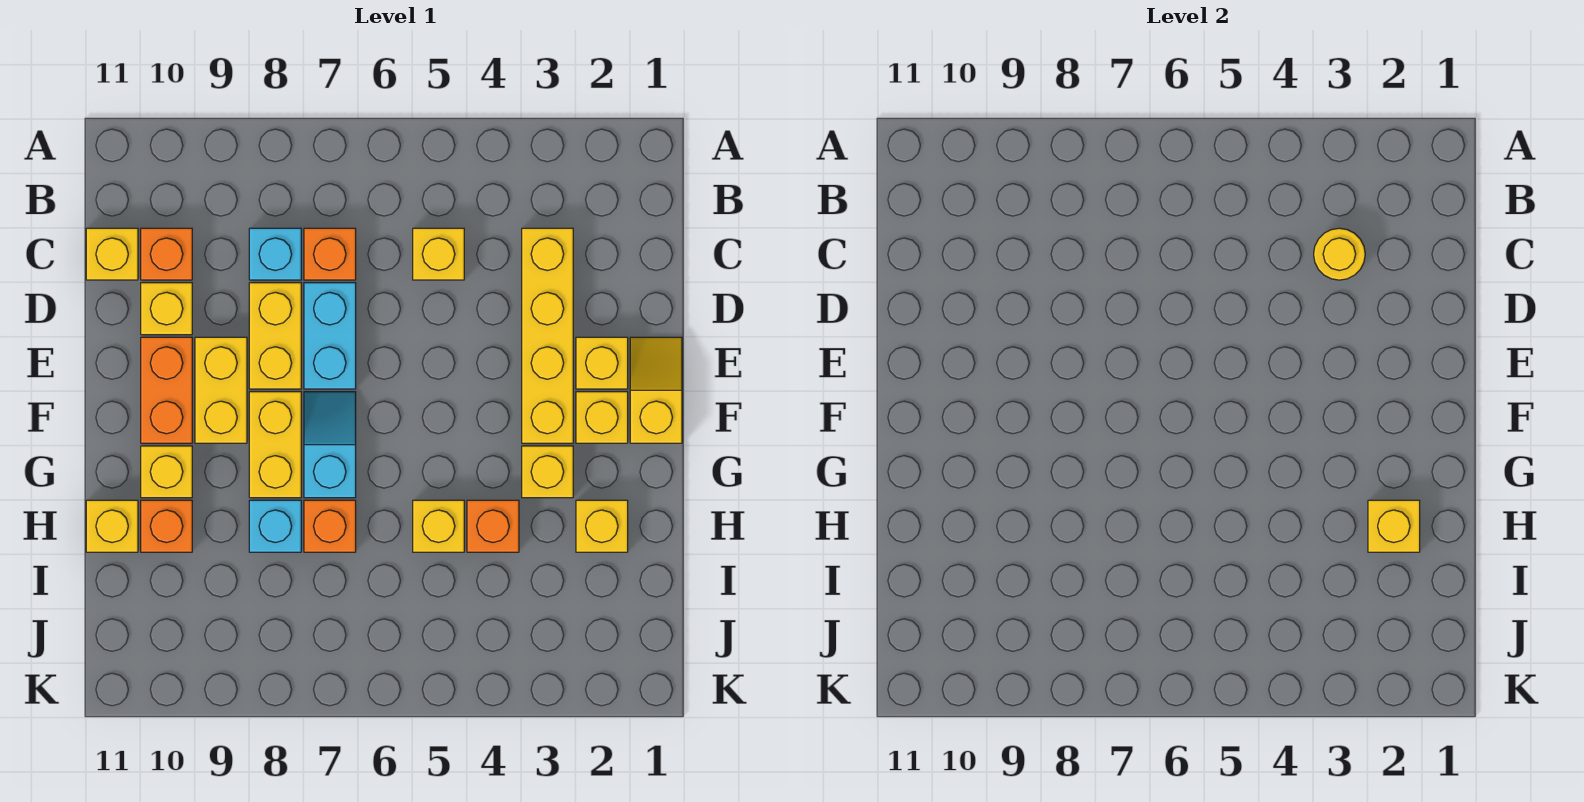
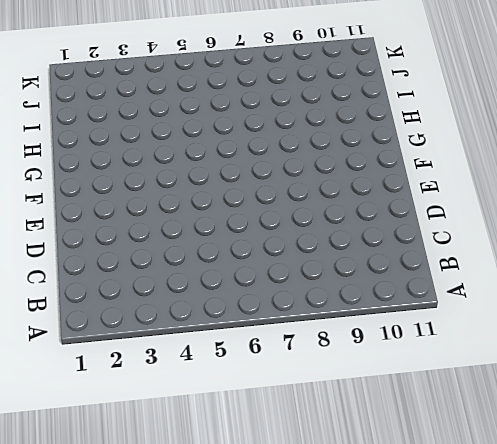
none -> yellow brick C3:F3 level 1
none -> yellow brick C5 level 1
none -> orange brick C7 level 1

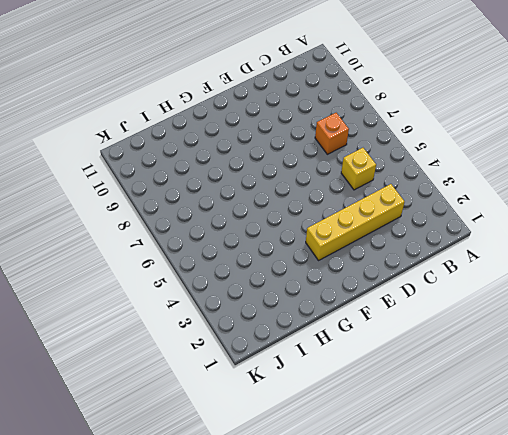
none -> cyan brick C8 level 1
none -> orange brick C10 level 1
none -> yellow brick C11 level 1

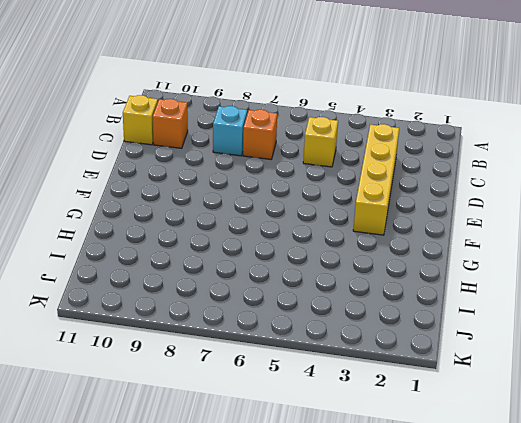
none -> cyan brick D7:E7 level 1
none -> yellow brick D8:E8 level 1
none -> yellow brick D10 level 1

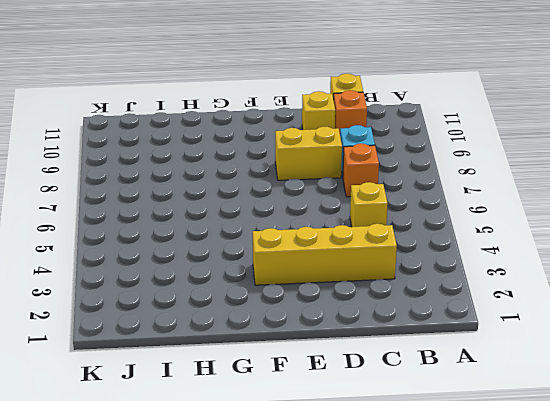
none -> cyan brick D7:E7 level 1
none -> yellow slope E1:F1 level 1 top F
none -> yellow brick E2 level 1

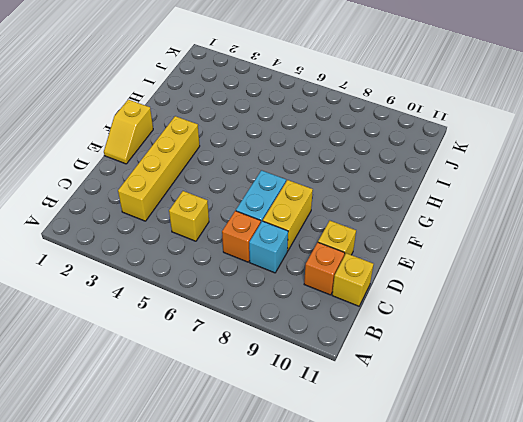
none -> yellow brick E2 level 1
none -> yellow brick E9:F9 level 1
none -> orange brick E10:F10 level 1

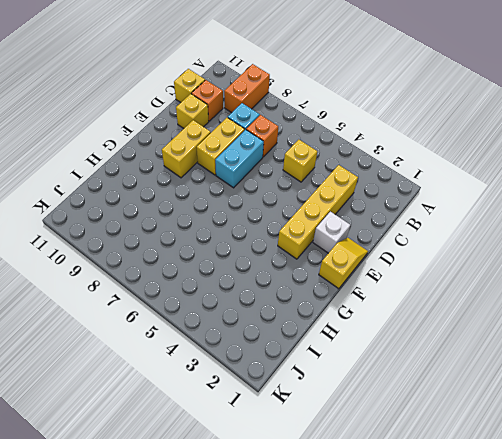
orange brick A9:B9 level 1 -> orange brick E10:F10 level 1
white brick E2 level 1 -> yellow brick E2 level 1
none -> yellow brick F2 level 1
none -> cyan slope F7:G7 level 1 top G
none -> yellow brick F8:G8 level 1

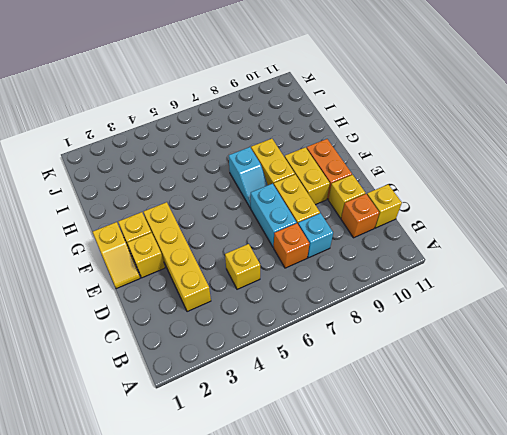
none -> yellow brick G3 level 1
none -> yellow brick G10 level 1
none -> yellow brick H2 level 1

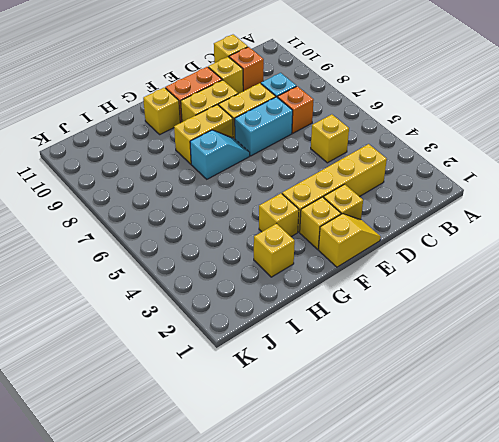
none -> orange brick H4 level 1
none -> yellow brick H5 level 1
none -> orange brick H7 level 1

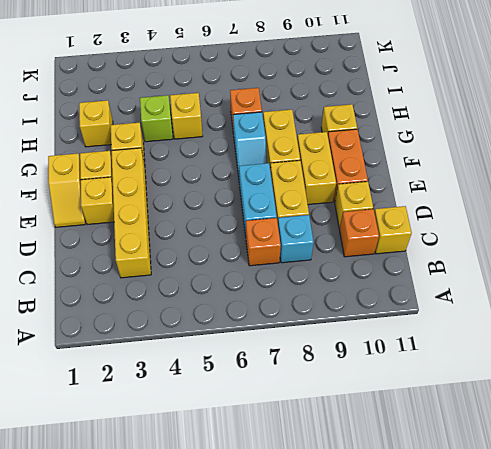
lime brick H4 level 1 -> orange brick H4 level 1
none -> yellow brick C5 level 1
none -> cyan brick H8 level 1
none -> orange brick H10 level 1

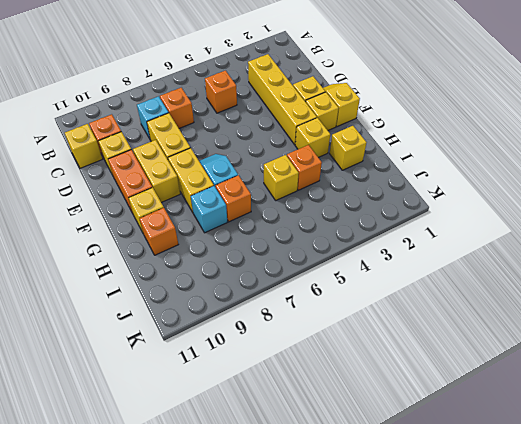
orange brick C5 level 1 -> yellow brick C5 level 1
none -> cyan brick D7:E7 level 1
none -> yellow brick H11 level 1
none -> yellow round brick C3 level 2

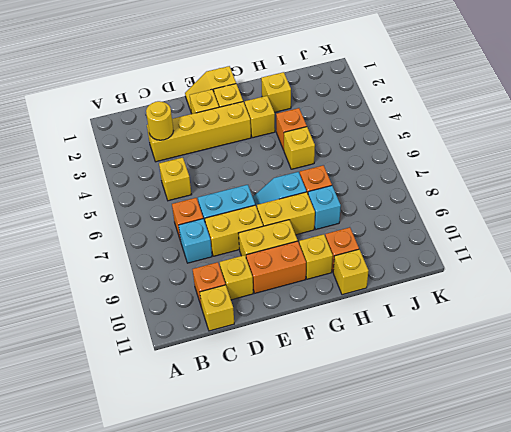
none -> yellow brick H2 level 2

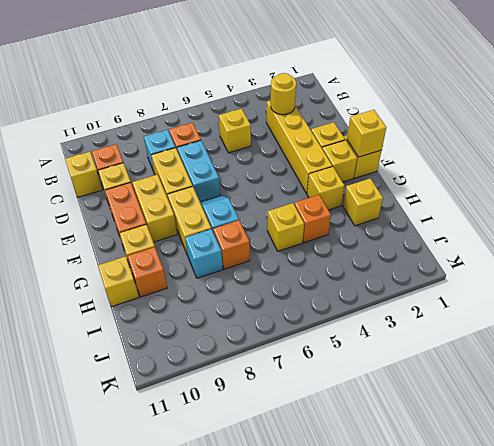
yellow brick F1 level 2 -> yellow brick H2 level 2

